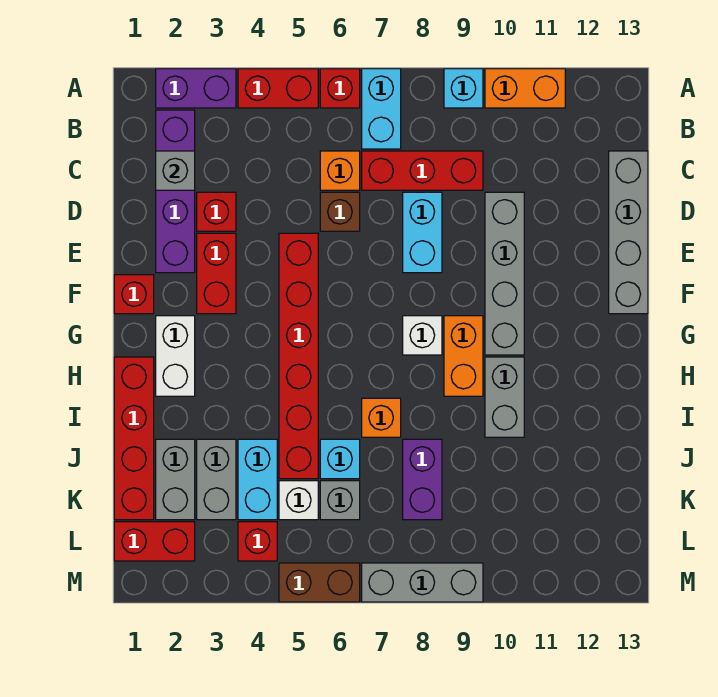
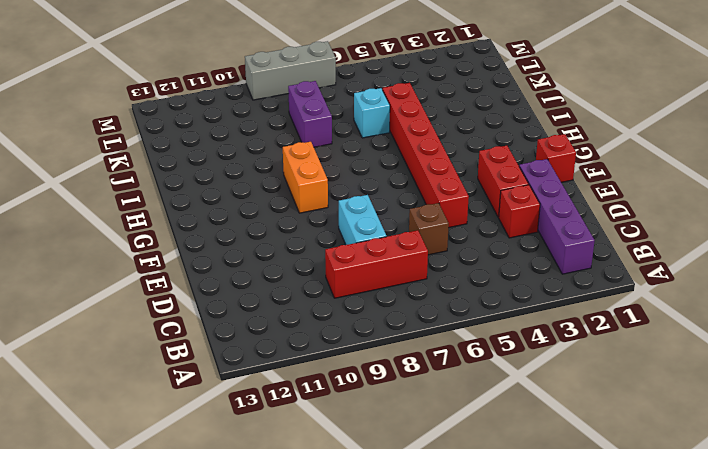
none -> purple brick A2:A3 level 1
none -> red brick A4:A5 level 1
none -> red brick A6 level 1
none -> cyan brick A7:B7 level 1

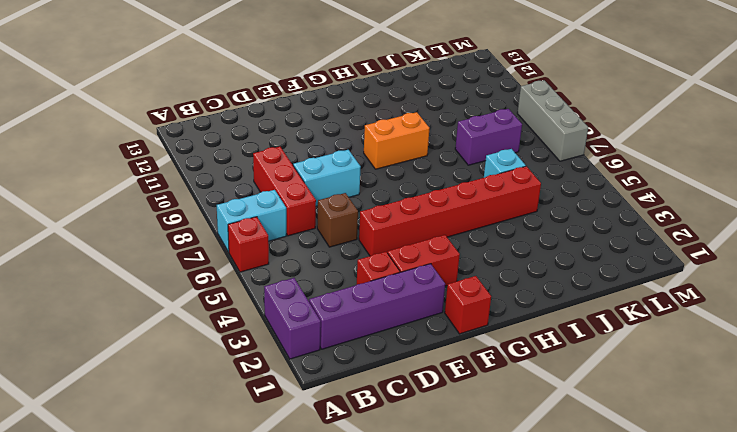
none -> red brick A4:A5 level 1
none -> cyan brick A9 level 1
none -> orange brick A10:A11 level 1
none -> orange brick C6 level 1

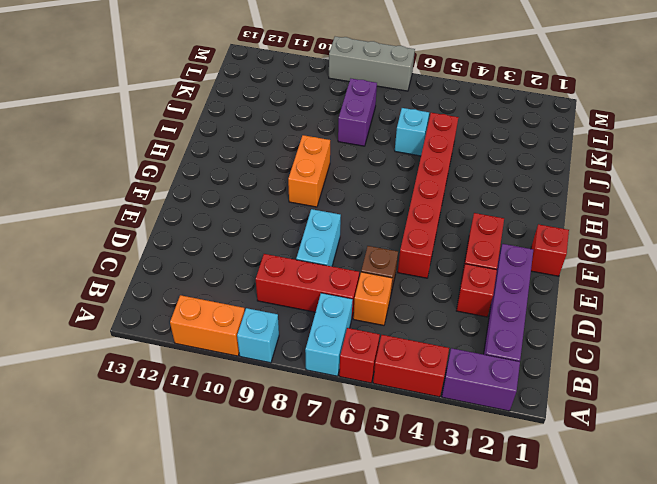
none -> grey brick C13:F13 level 1
none -> grey brick D10:G10 level 1
none -> white brick G2:H2 level 1
none -> white brick G8 level 1

